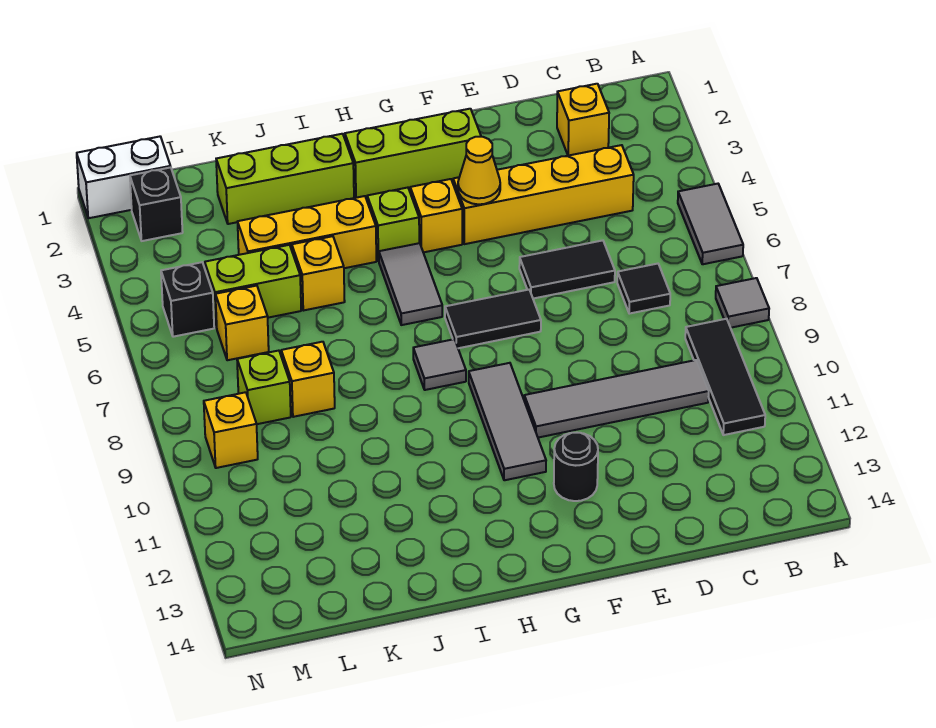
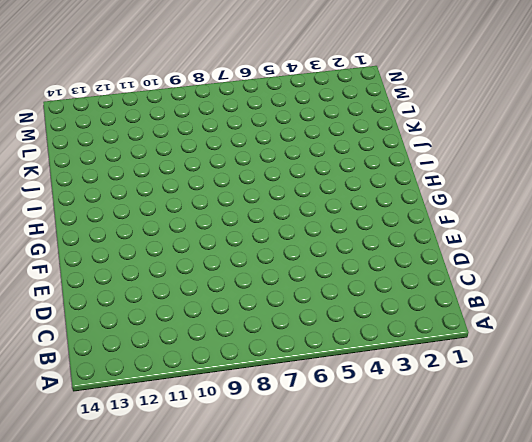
none -> grey tile A5:A6 level 1
none -> grey tile A8 level 1
none -> black tile B9:B11 level 1

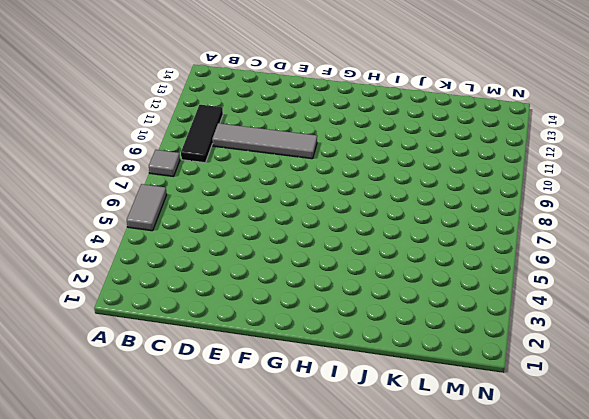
none -> yellow brick C2 level 1
none -> yellow brick C4:F4 level 1
none -> black tile C7 level 1

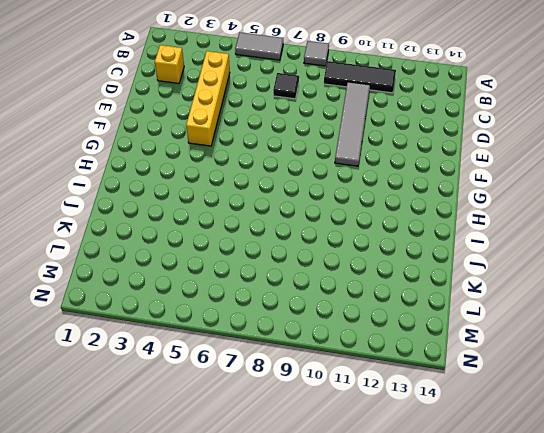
none -> black tile D6:E6 level 1
none -> lime brick F2:H2 level 1
none -> black tile F7:G7 level 1

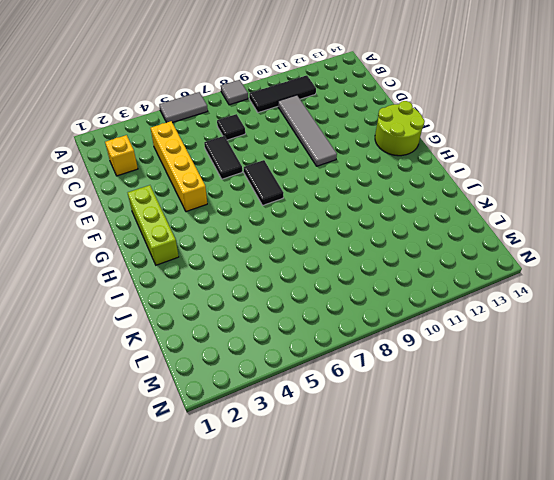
lime round brick F13:G14 level 1 -> none
none -> black round brick F12 level 1
none -> yellow brick G4 level 1
none -> grey tile G9:G11 level 1

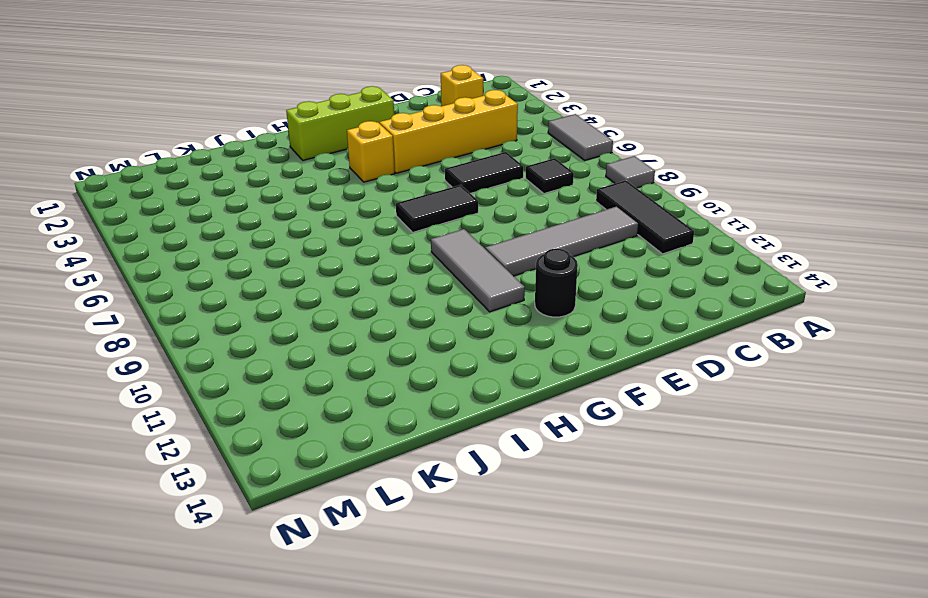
none -> lime brick H4 level 1
none -> grey tile H5:H6 level 1
none -> grey tile H8 level 1

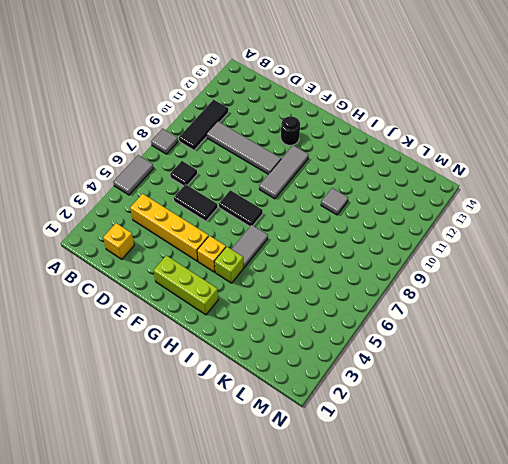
grey tile J10 level 1 -> grey tile H8 level 1
none -> lime brick I2:K2 level 1
none -> yellow brick I4:K4 level 1
none -> yellow brick J5 level 1

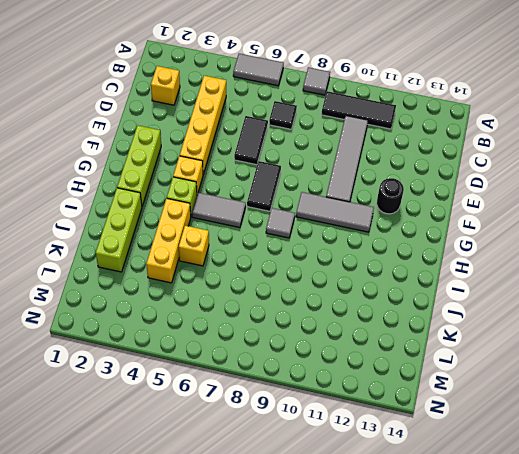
none -> lime brick K5:L5 level 1
none -> yellow brick K8 level 1
none -> yellow brick L6 level 1

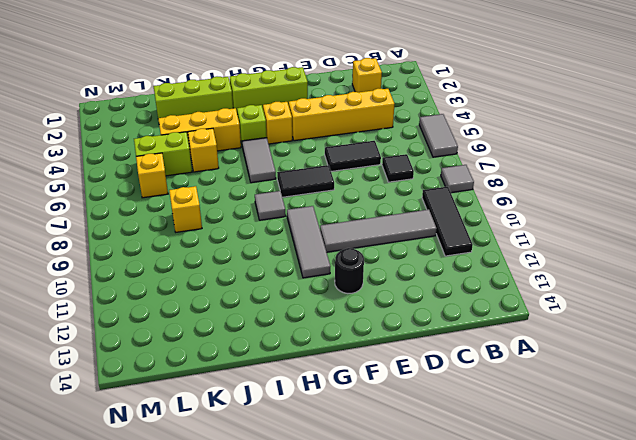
none -> lime brick L8 level 1
none -> white brick M1:N1 level 1
none -> black brick M2 level 1

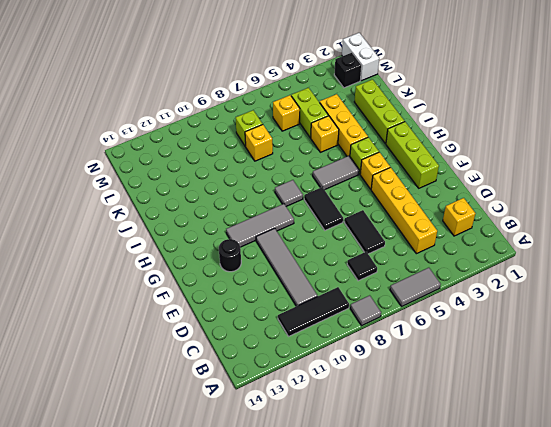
none -> black brick M5 level 1
none -> yellow brick M9 level 1
none -> yellow cone F4 level 2

